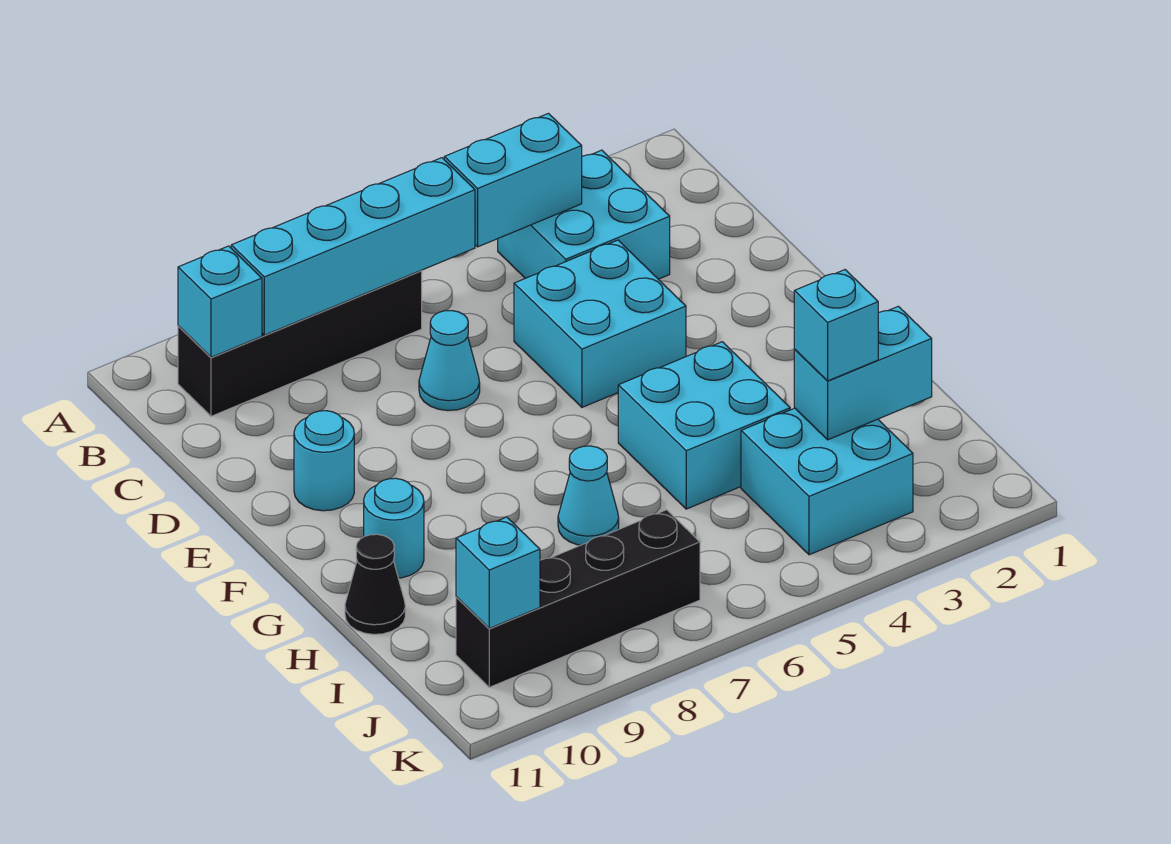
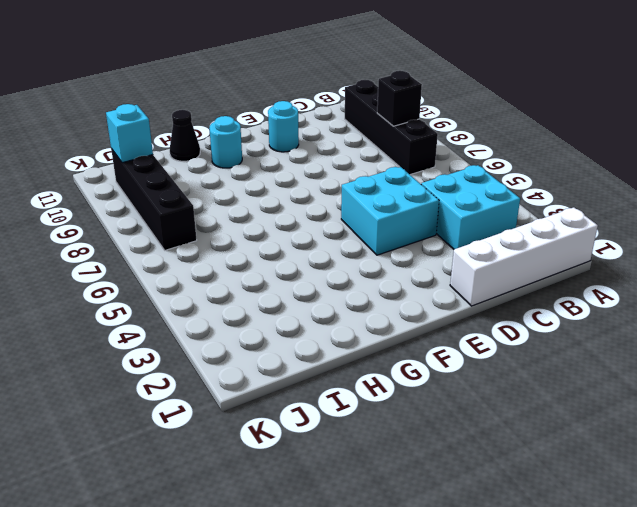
white brick A1:D1 level 1 -> none
black brick B8 level 2 -> cyan brick B6:B9 level 2
none -> cyan cone D7 level 1
none -> cyan brick G4:H5 level 1
none -> cyan cone H7 level 1

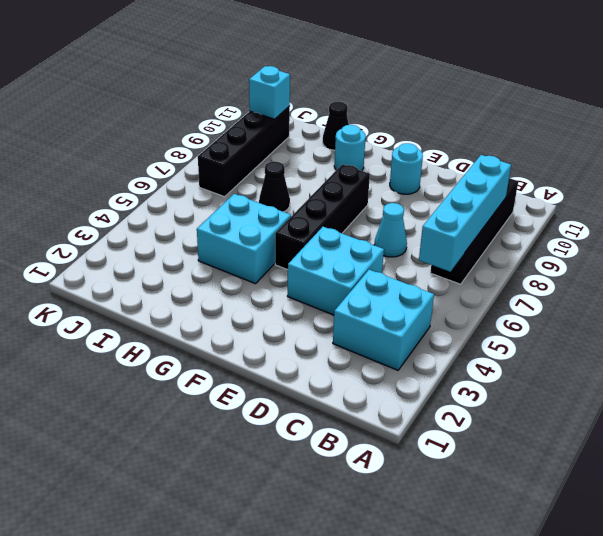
black brick F5:F8 level 1 -> none
black cone H7 level 1 -> cyan cone H7 level 1
none -> cyan brick I3:J4 level 1
none -> cyan brick B4:B5 level 2
none -> cyan brick B10 level 2

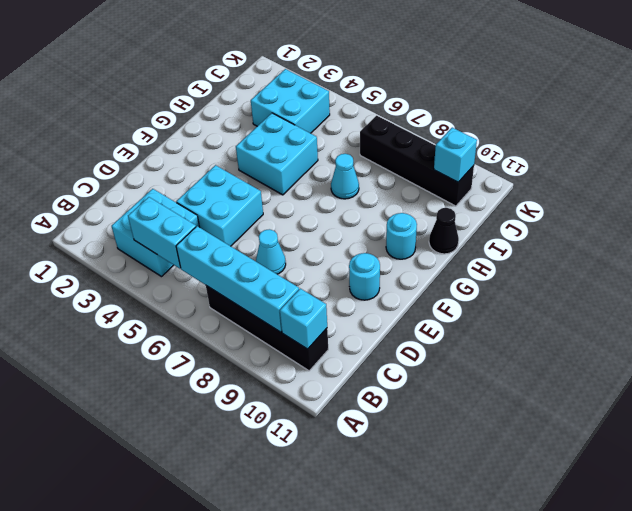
none -> cyan brick I2:I3 level 2
none -> cyan brick I3 level 3

